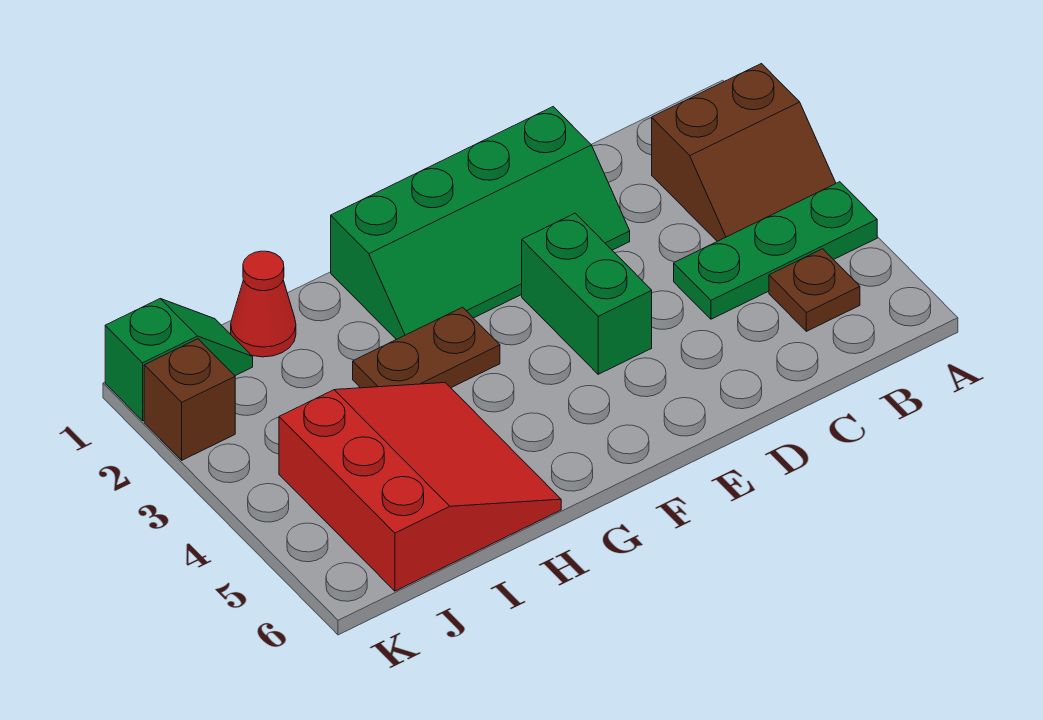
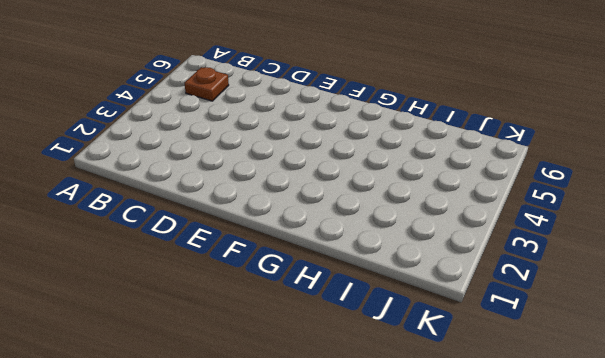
none -> brown slope A2:B3 level 1 top 2
none -> green plate A4:C4 level 1

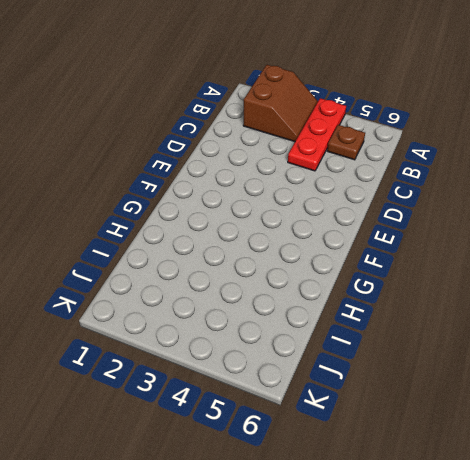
red plate A4:C4 level 1 -> green plate A4:C4 level 1
none -> green slope D1:G2 level 1 top 1
none -> green brick E3:E4 level 1

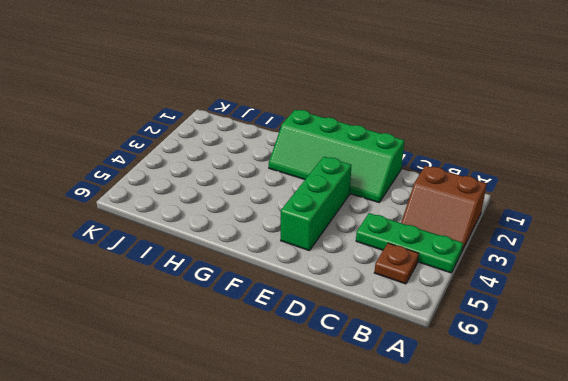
green brick E3:E5 level 1 -> green brick E3:E4 level 1
none -> brown plate G3:H3 level 1
none -> red slope H4:J6 level 1 top J

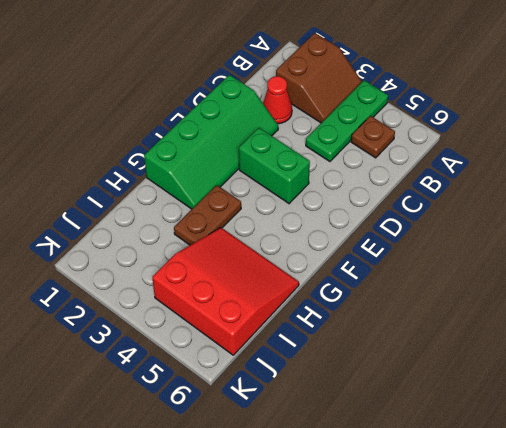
red cone C2 level 1 -> red cone I1 level 1
none -> green slope J1:K1 level 1 top K
none -> brown brick K2 level 1

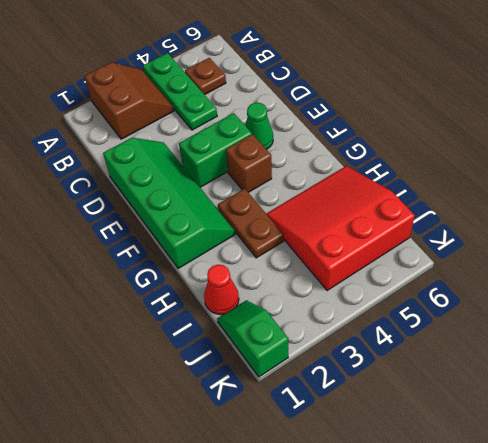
green cone E5 level 1 -> none
brown brick F4 level 1 -> brown brick K2 level 1

